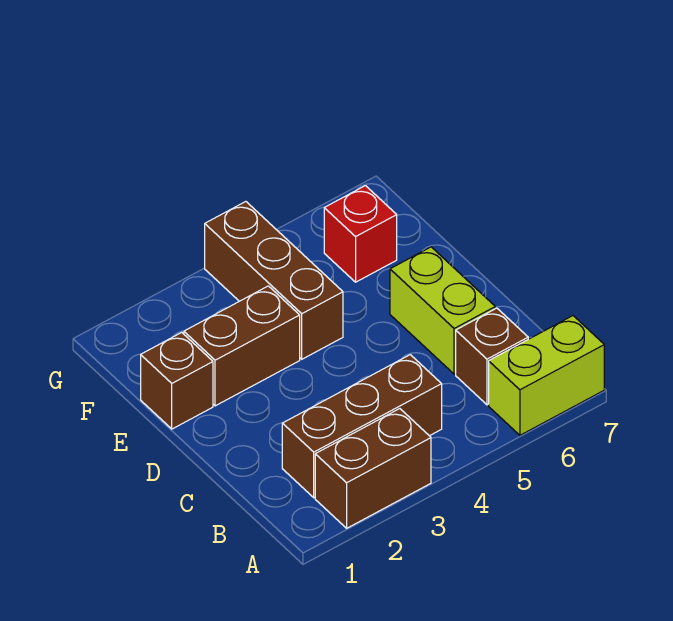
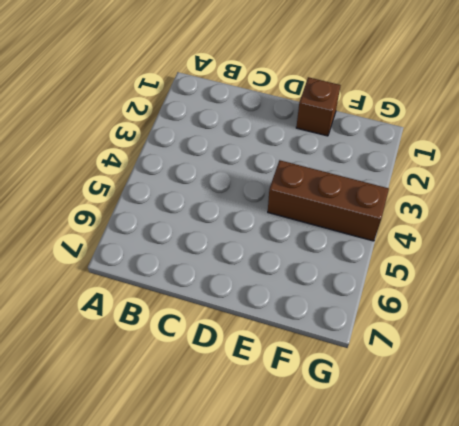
none -> brown brick A2:A3 level 1
none -> lime brick A6:A7 level 1

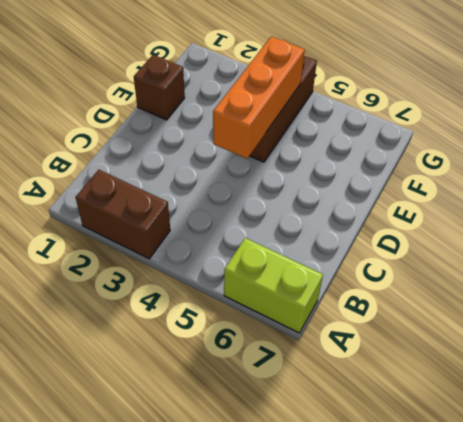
orange brick D4:F4 level 2 -> none
none -> brown brick B2:B4 level 1
none -> brown brick B6 level 1

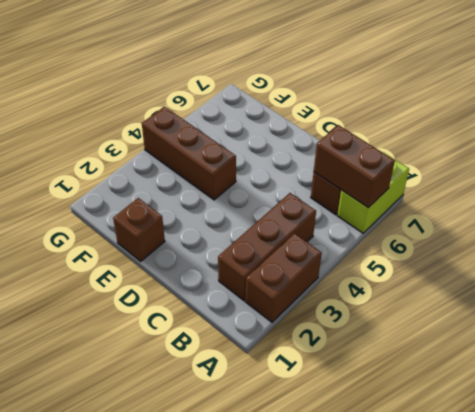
brown brick A6:B6 level 2 -> brown brick E2:E3 level 1
none -> lime brick C6:D6 level 1
none -> red brick F6 level 1

